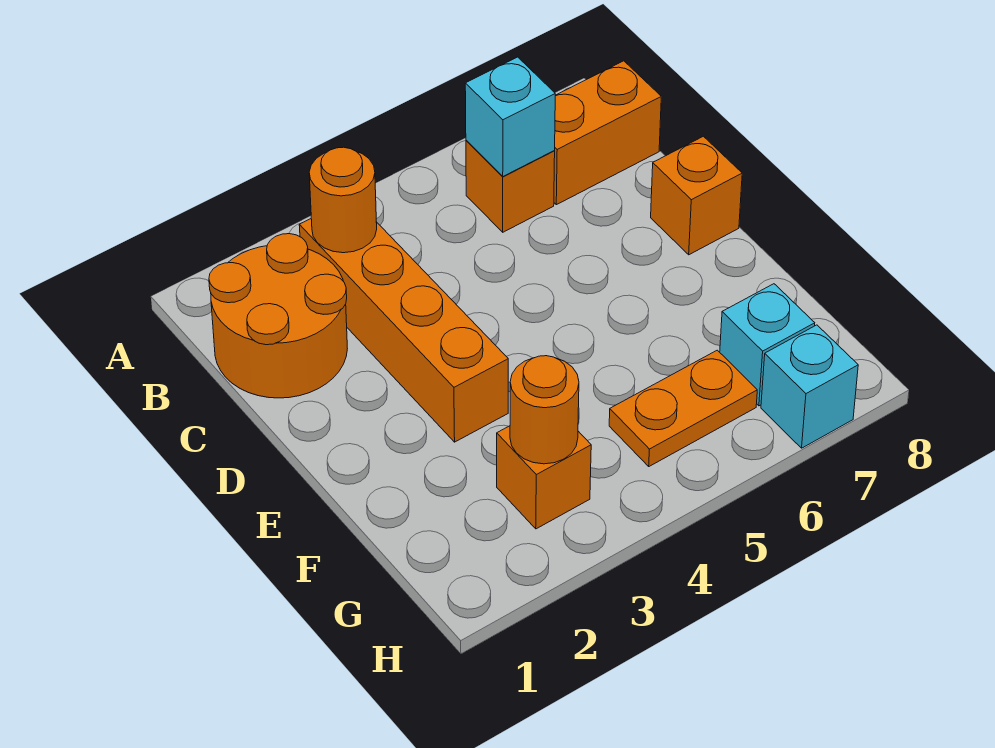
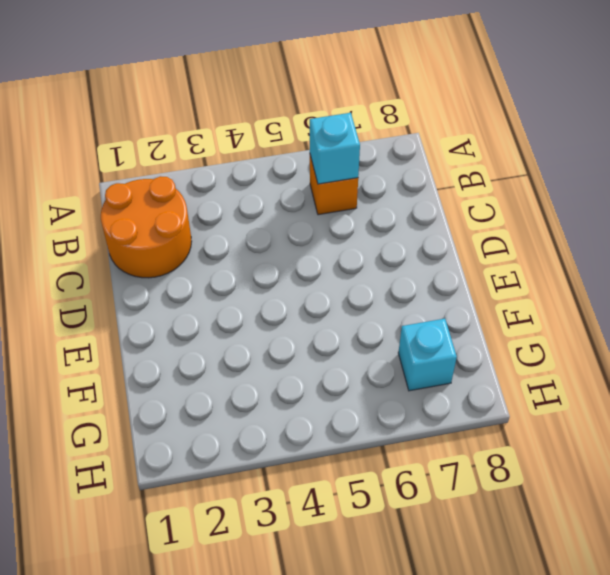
none -> orange brick B3:E3 level 1
none -> orange brick B7:B8 level 1
none -> orange brick D8 level 1

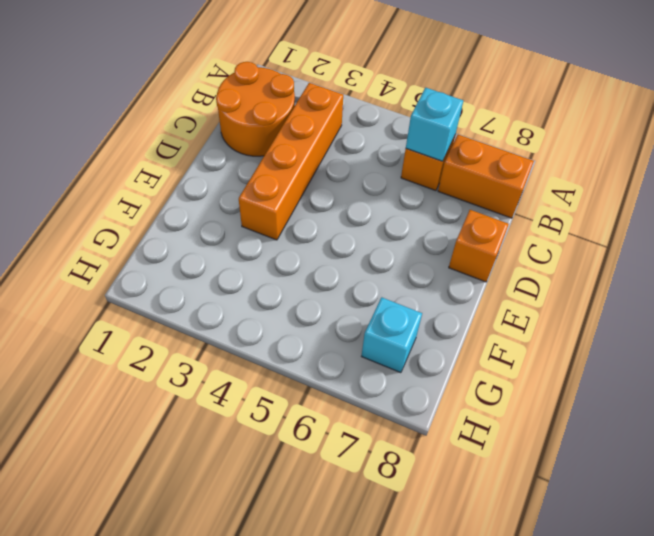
none -> orange brick G3 level 1
none -> orange plate G5:G6 level 1
none -> cyan brick H7 level 1

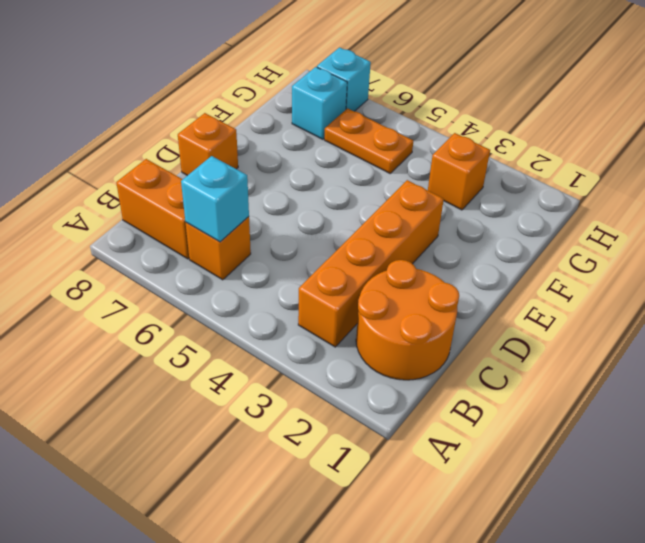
none -> orange round brick B3 level 2
none -> orange round brick G3 level 2

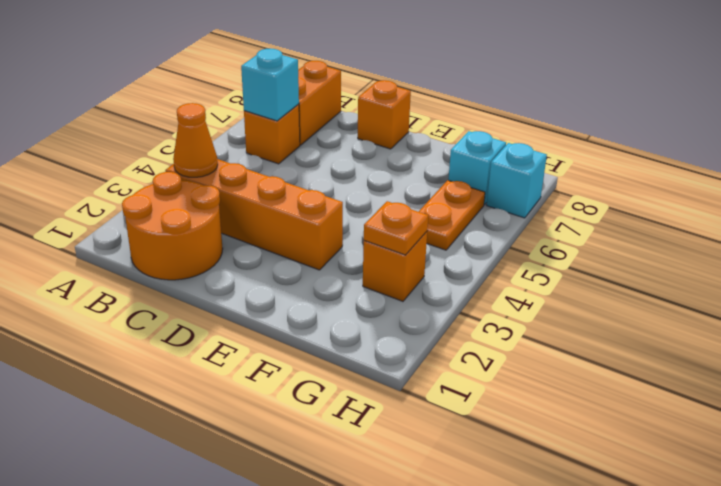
orange cone B3 level 2 -> orange round brick B3 level 2
orange plate G3 level 2 -> orange round brick G3 level 2

